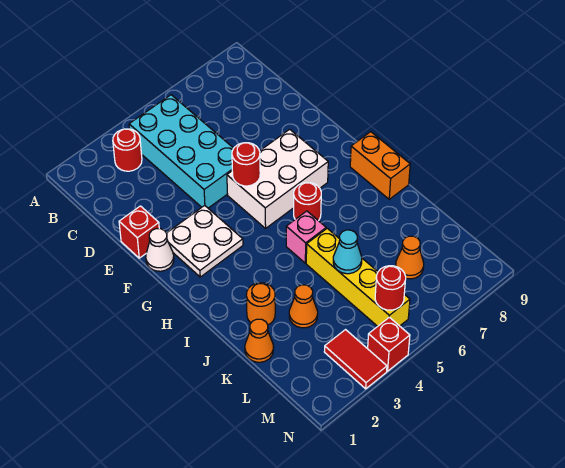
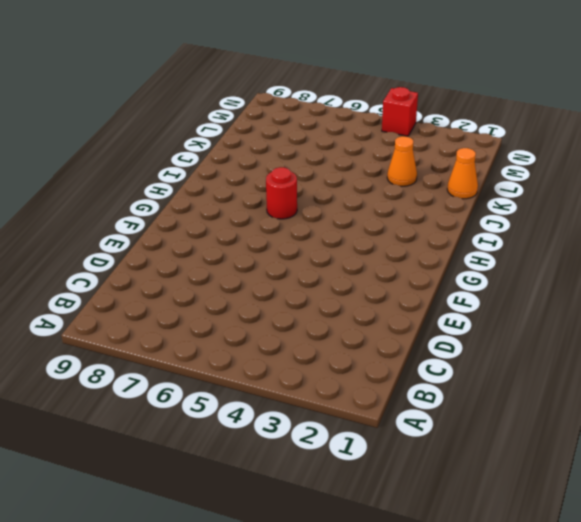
none -> red round brick B3 level 1
none -> cyan brick B4:E5 level 1
none -> red brick E1 level 1

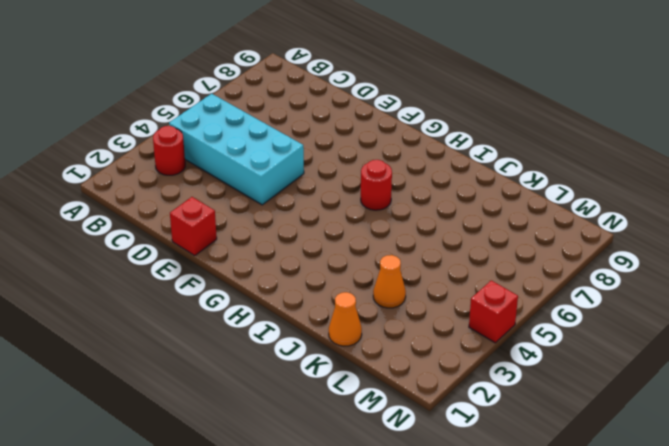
none -> white cone F1 level 1
none -> white plate F2:G3 level 1
none -> white brick F5:G7 level 1

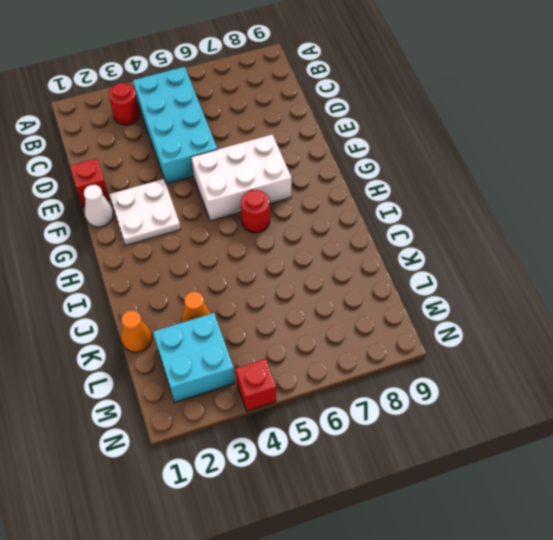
cyan brick L2:M3 level 1 -> red tile M3:N3 level 1
none -> orange brick H9:I9 level 1
none -> pink brick I5 level 1
none -> orange round brick J2 level 1

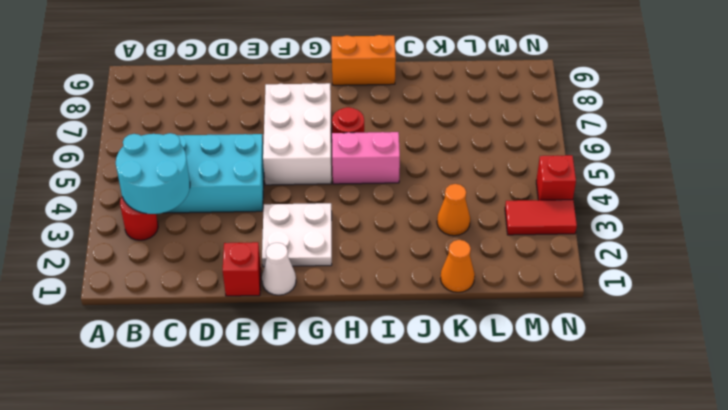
cyan round brick B3:C4 level 2 -> none
pink brick H5:I5 level 1 -> pink brick I5 level 1
none -> orange round brick J2 level 1
none -> yellow brick J5:M5 level 1
none -> orange cone L7 level 1

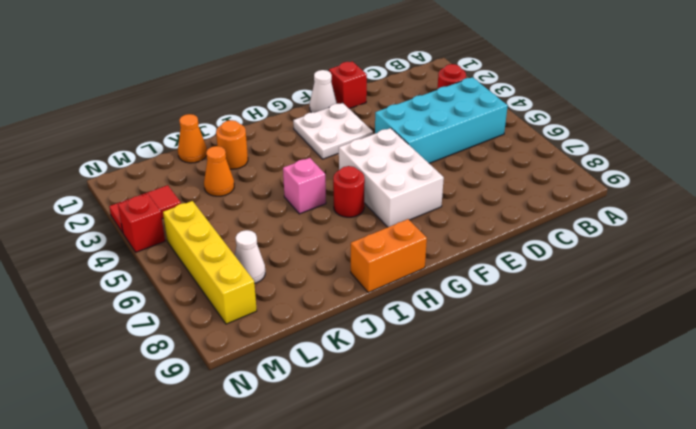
white cone L7 level 1 -> orange cone L7 level 1
yellow brick M5:M8 level 1 -> yellow brick J5:M5 level 1
none -> red round brick F5 level 2
none -> cyan cone K5 level 2
none -> red round brick M5 level 2

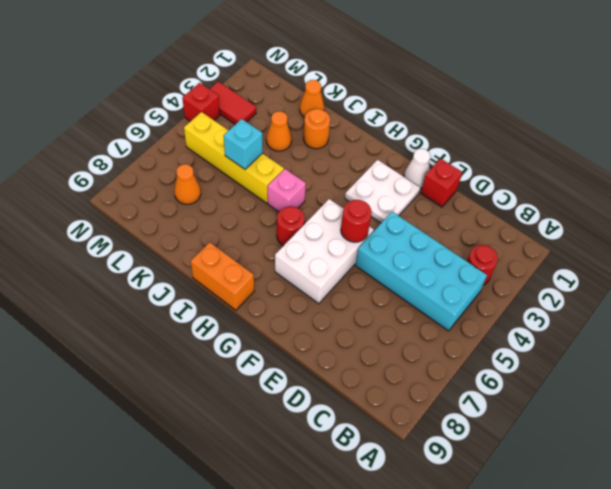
cyan brick K5 level 2 -> cyan cone K5 level 2
none -> red round brick M5 level 2

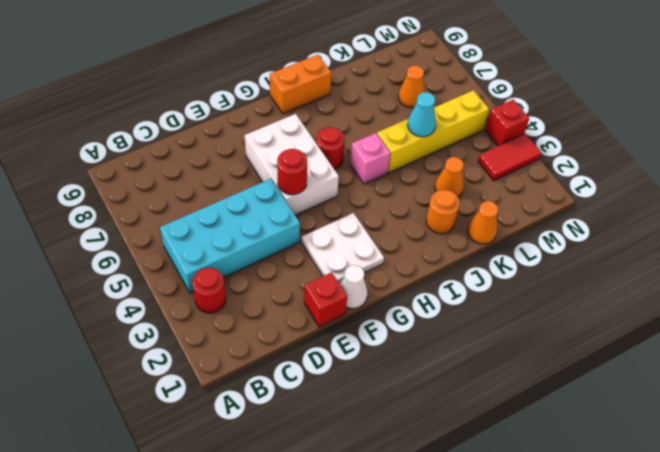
none -> red round brick M5 level 2

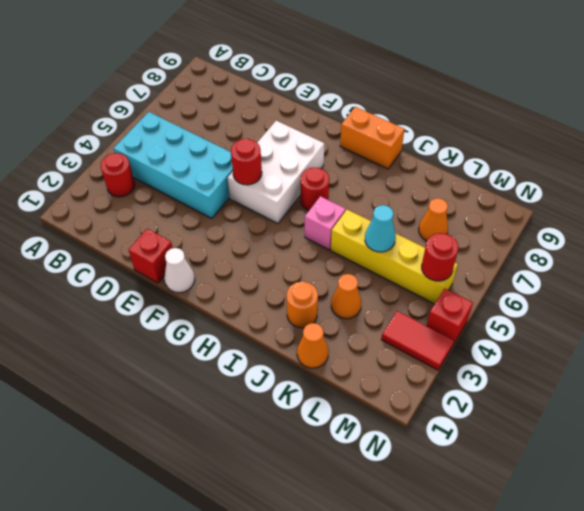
none -> white plate F2:G3 level 1

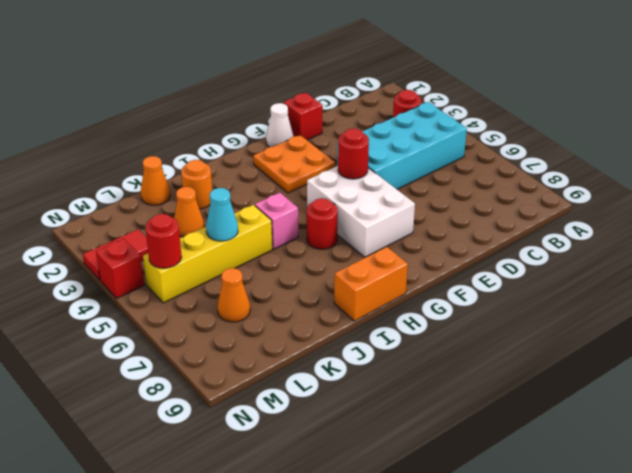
orange plate F2:G3 level 1 -> white plate F2:G3 level 1

